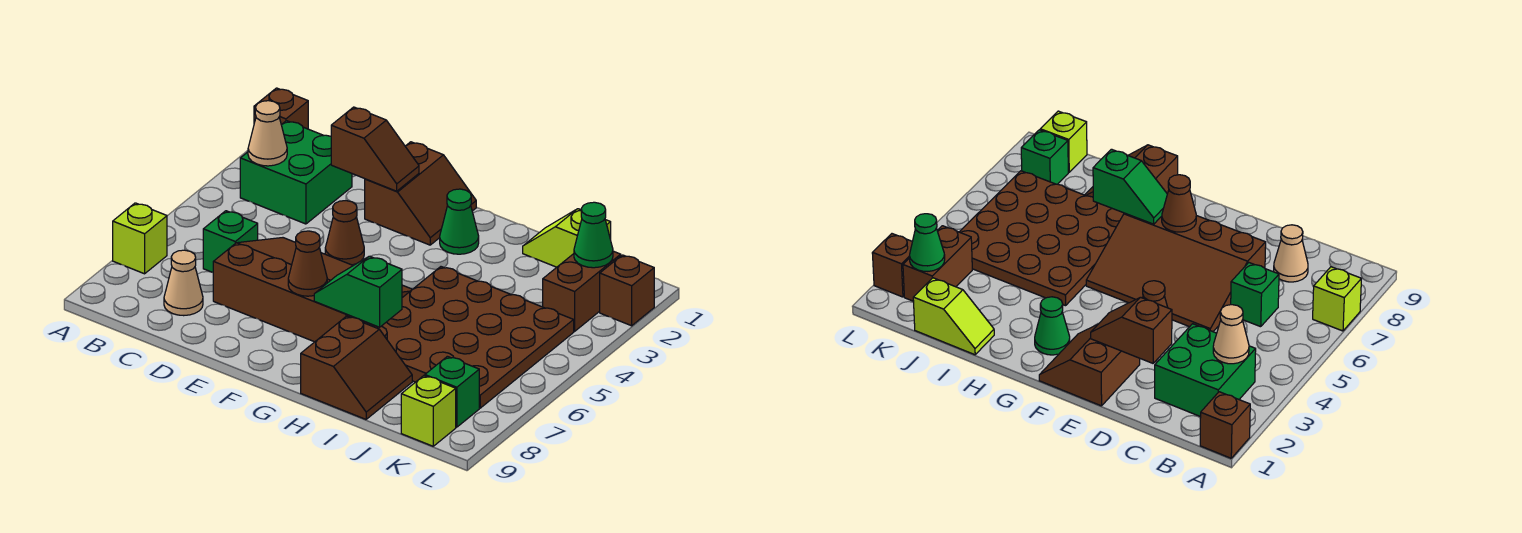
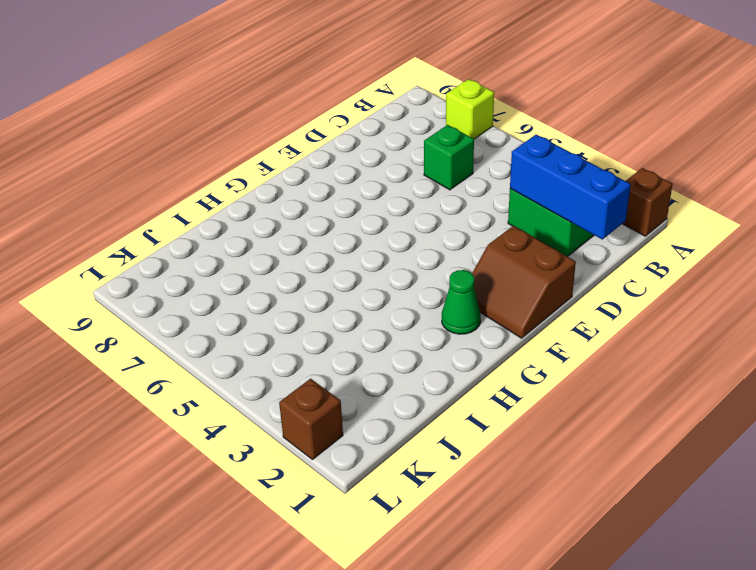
blue brick C1:C3 level 2 -> none
none -> tan cone C8 level 1
none -> brown slope D5:G7 level 1 top 7
none -> brown cone E4 level 1

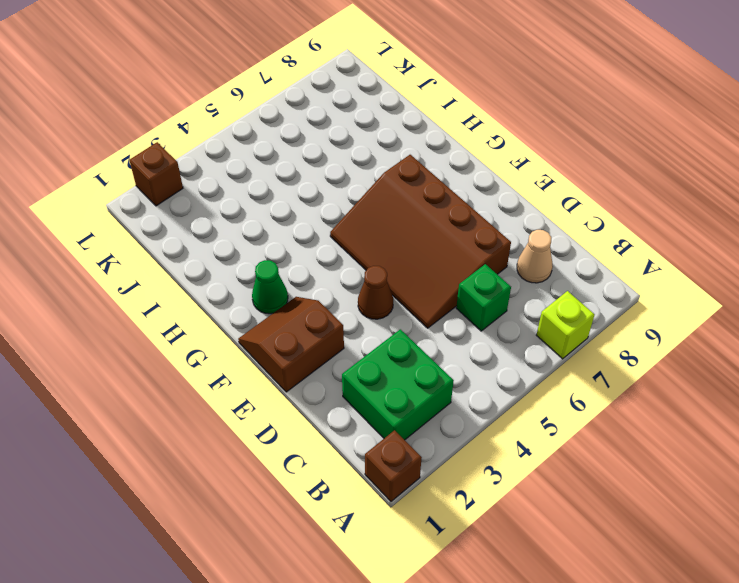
none -> brown plate H4:K7 level 1
none -> brown slope H8:I9 level 1 top H
none -> lime slope I1:J1 level 1 top J

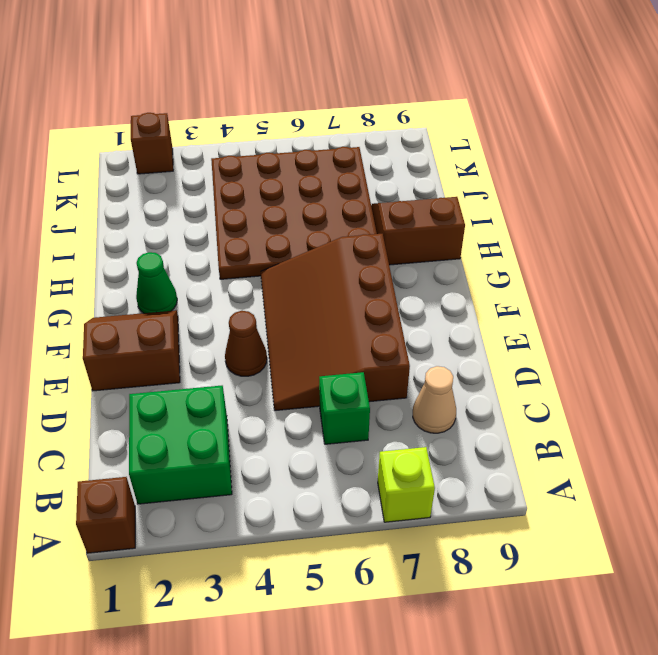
none -> lime slope I1:J1 level 1 top J
none -> brown brick K2:K3 level 1
none -> green brick K8 level 1

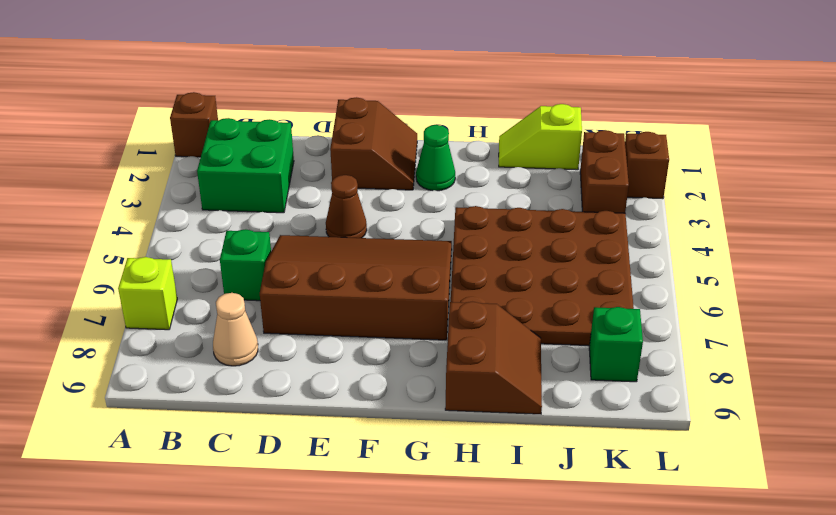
none -> lime brick K9 level 1
none -> tan cone B3 level 2
none -> brown slope D2:E2 level 2 top D

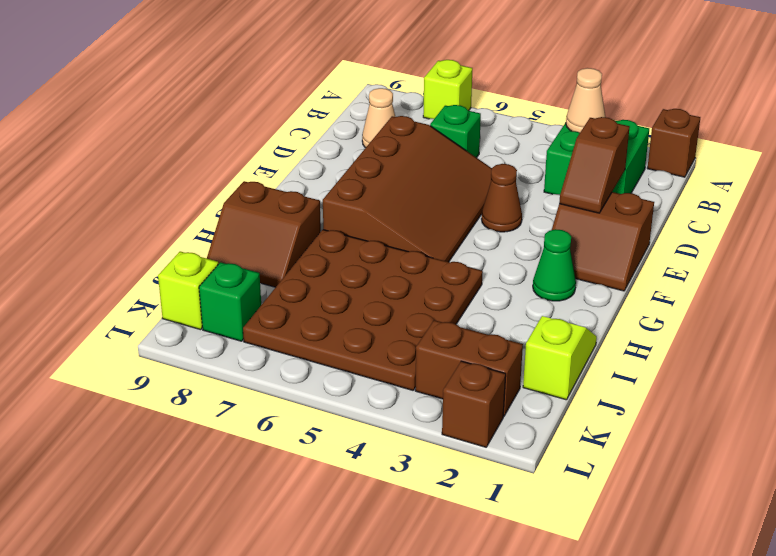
none -> brown cone F7 level 2
none -> green slope G7:H7 level 2 top H
none -> green cone K2 level 2

